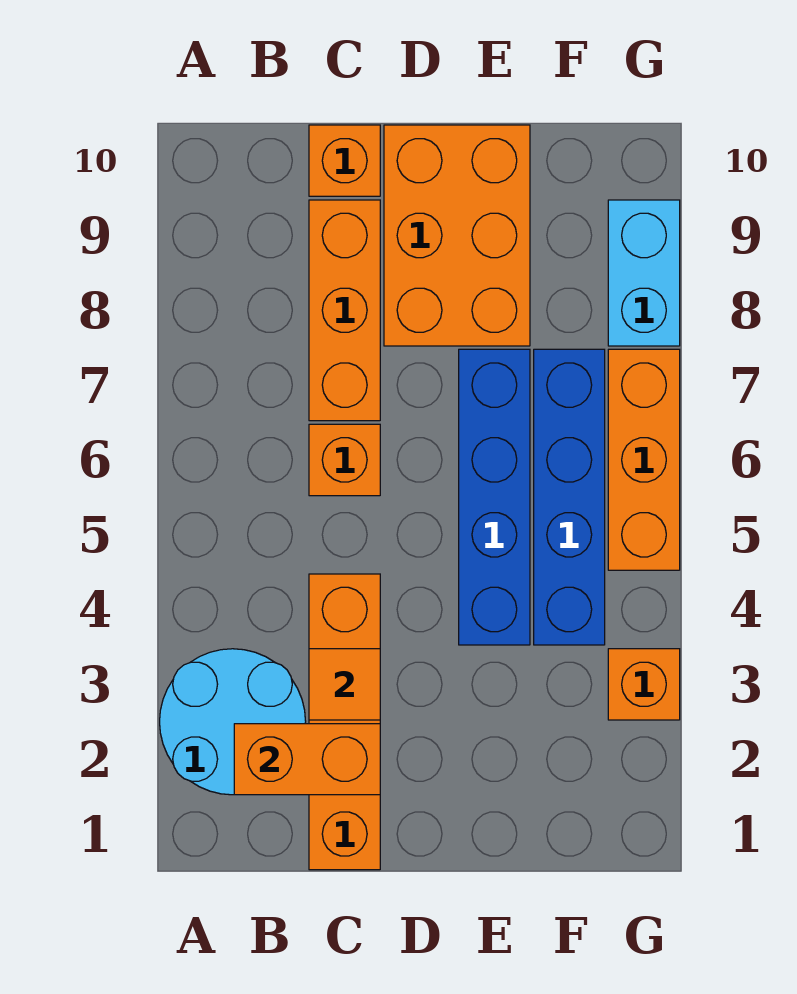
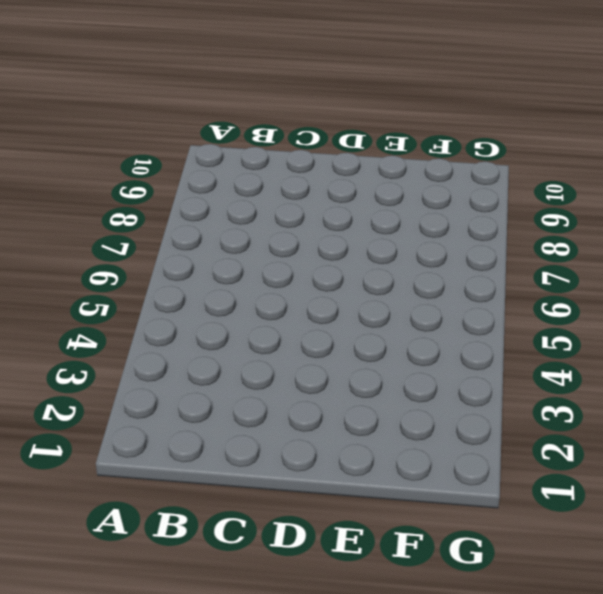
none -> cyan round brick A2:B3 level 1
none -> orange brick C1:C4 level 1
none -> orange brick C6 level 1

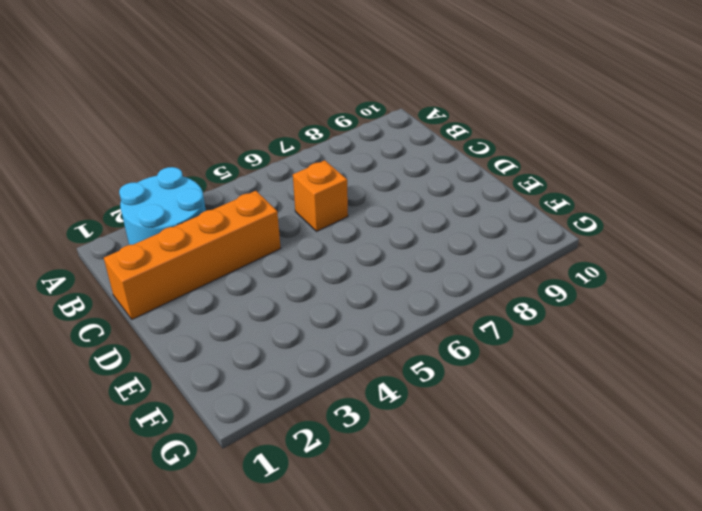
none -> orange brick C7:C9 level 1
none -> orange brick C10 level 1
none -> orange brick D8:E10 level 1

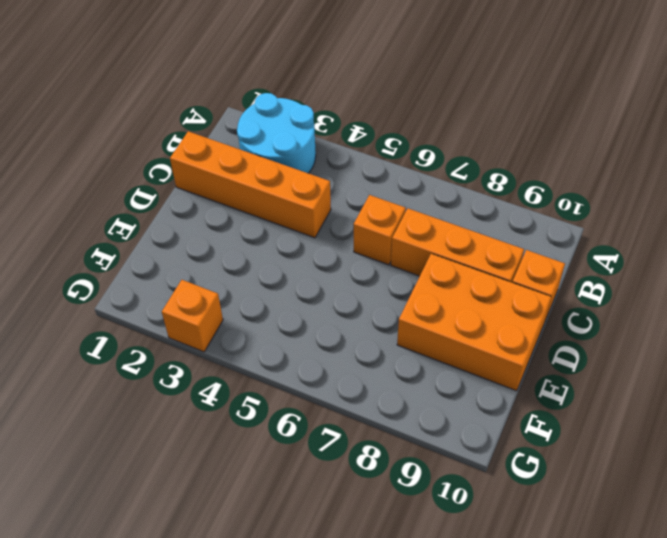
none -> blue brick E4:E7 level 1
none -> blue brick F4:F7 level 1
none -> orange brick G5:G7 level 1

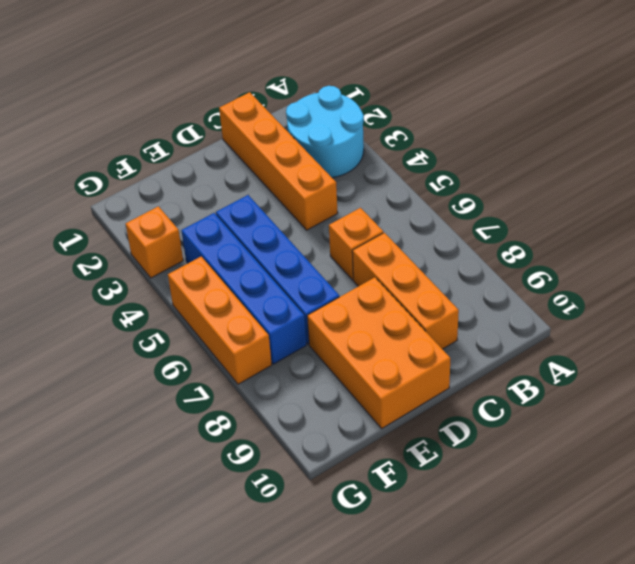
none -> orange brick C10 level 1
none -> cyan brick G8:G9 level 1
none -> orange brick B2:C2 level 2

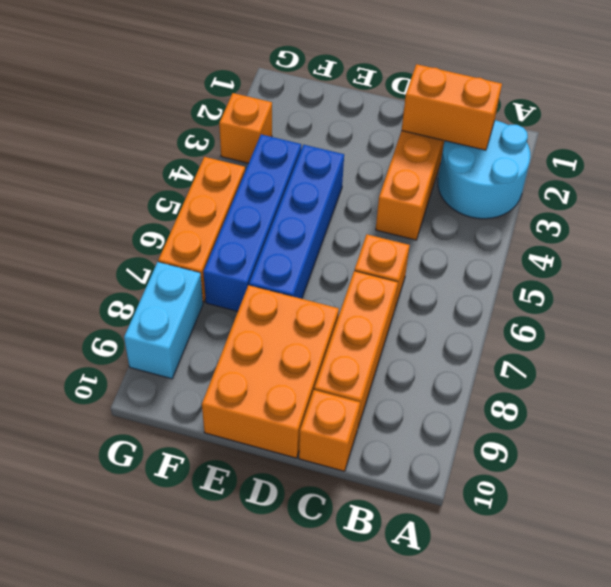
none -> orange tile C3 level 2

